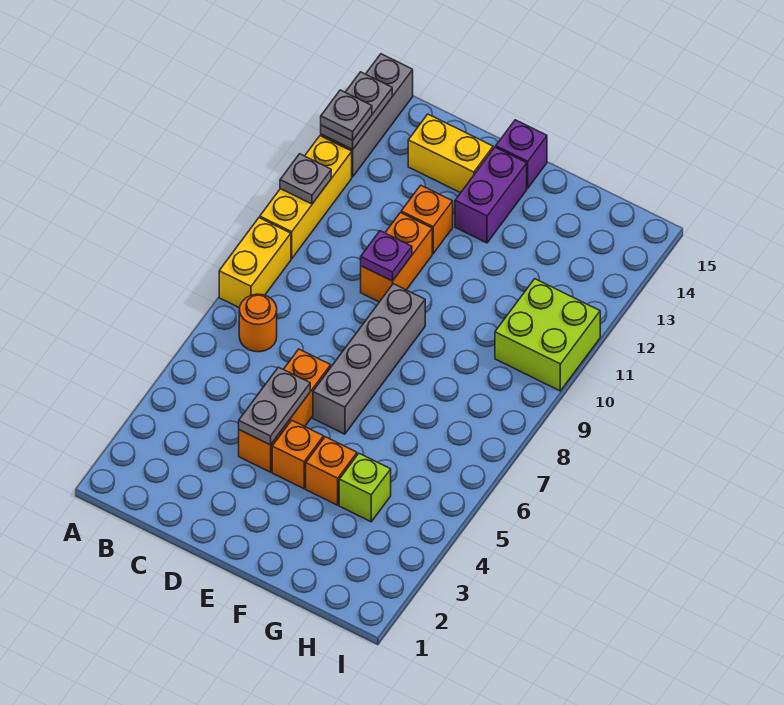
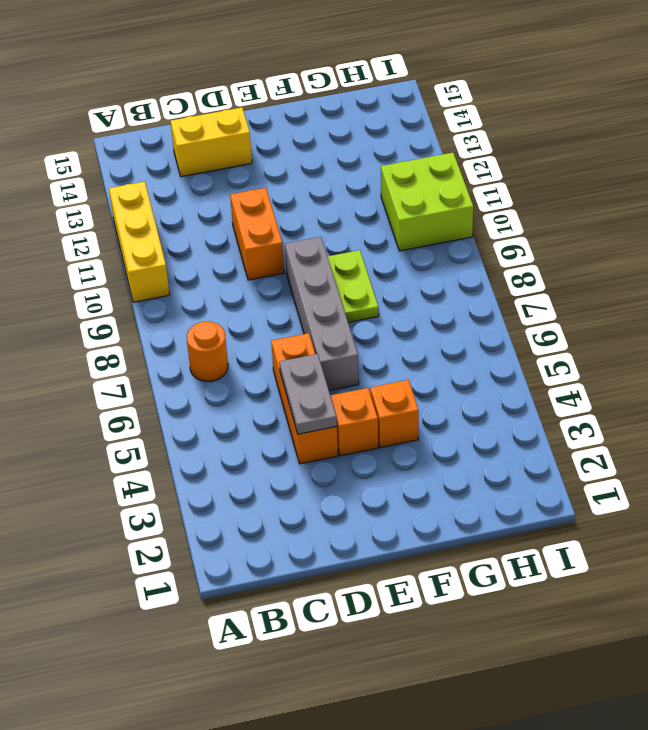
lime plate F8:F9 level 1 -> none
none -> yellow brick A8:A9 level 1
none -> grey brick A13:A15 level 1
none -> orange brick D12 level 1

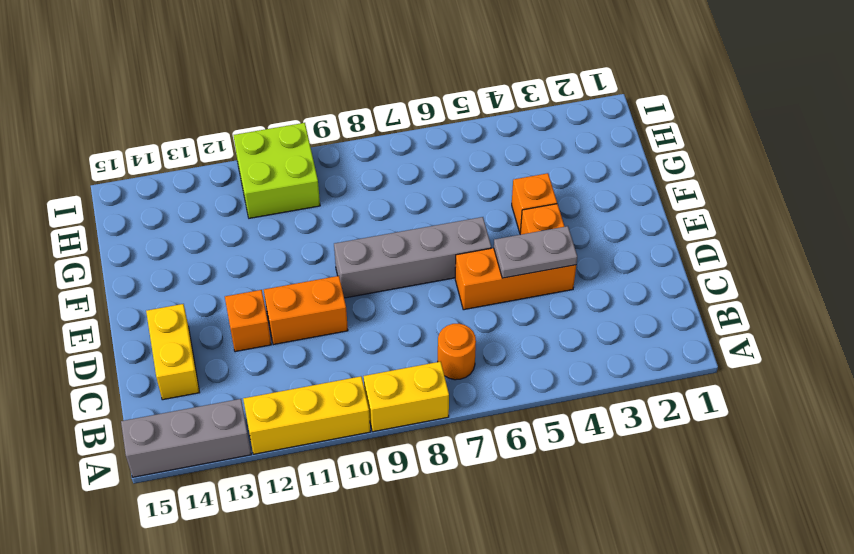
none -> purple brick E13:E14 level 1
none -> purple brick E15 level 1
none -> lime brick G4 level 1

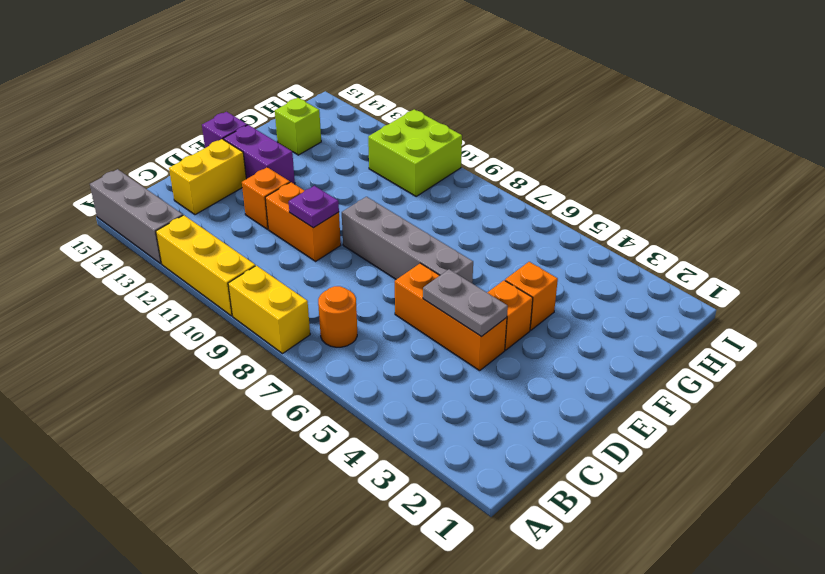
lime brick G14 level 1 -> lime brick G4 level 1
none -> grey plate A11 level 2
none -> grey plate A13:A14 level 2
none -> grey plate A13 level 3

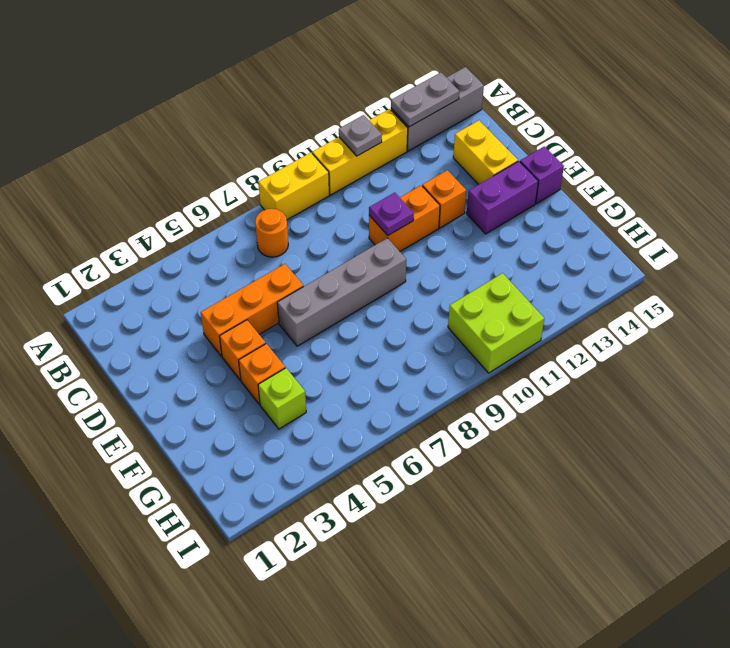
none -> grey plate D4:D5 level 2
none -> grey plate A13 level 3

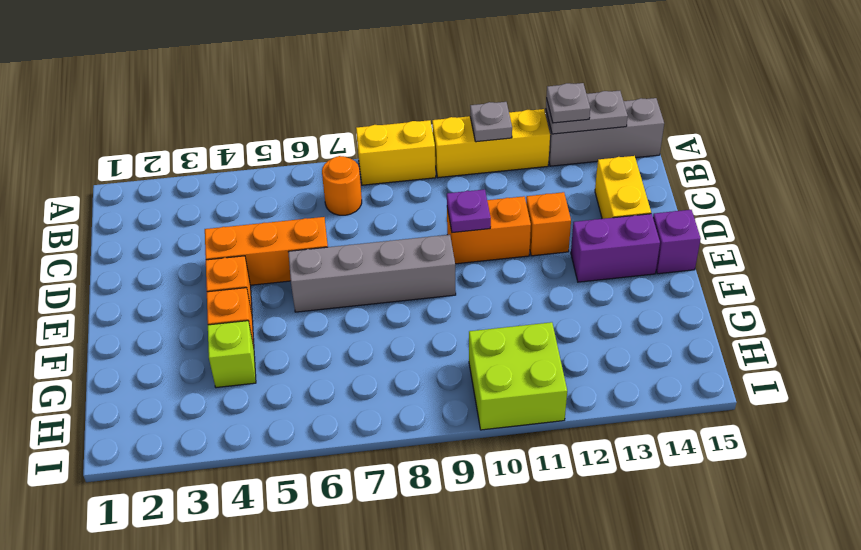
none -> grey plate D4:D5 level 2

